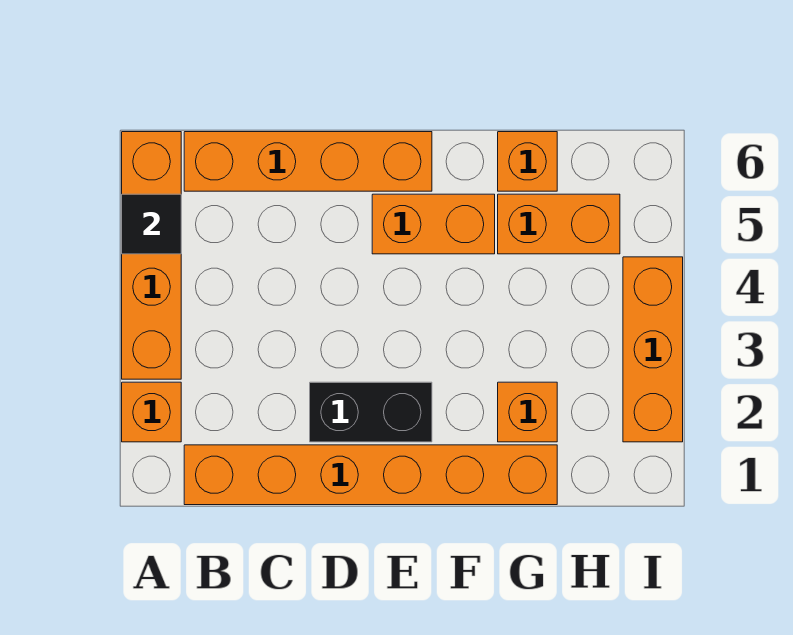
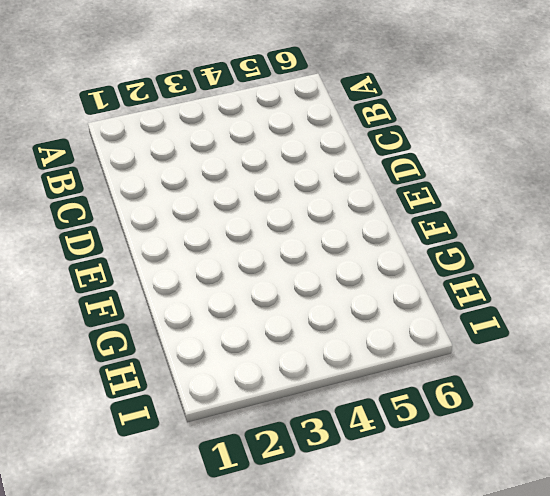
none -> orange brick A2 level 1
none -> orange brick A3:A6 level 1

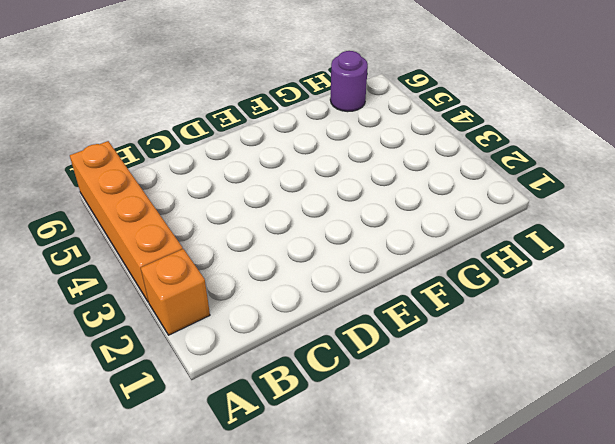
purple round brick H6 level 1 -> none
none -> orange brick B1:G1 level 1
none -> orange brick B6:E6 level 1

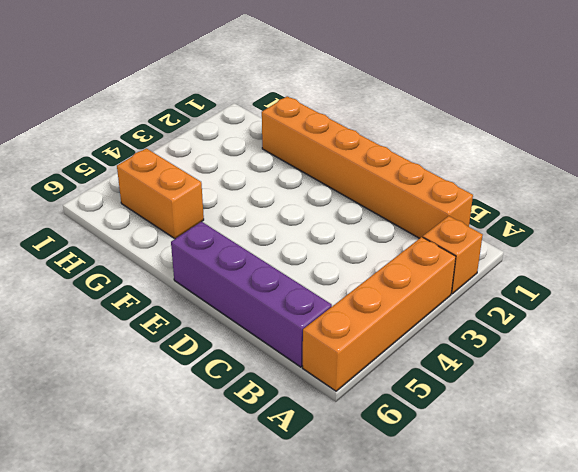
purple brick B6:E6 level 1 -> orange brick B6:E6 level 1
none -> black brick D2:E2 level 1
none -> orange brick E5:F5 level 1

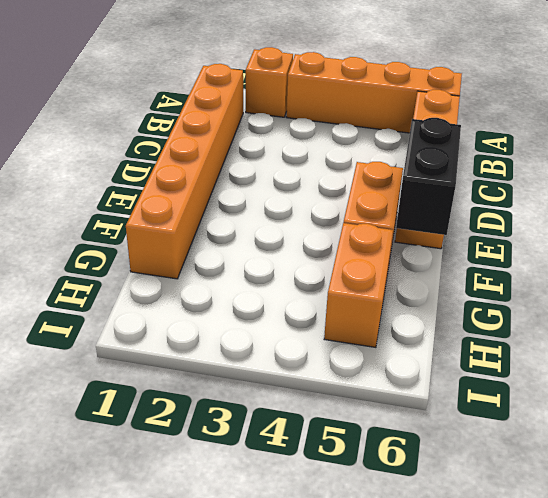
black brick E6:F6 level 2 -> black brick D2:E2 level 1
none -> orange brick G2 level 1
none -> orange brick G6 level 1

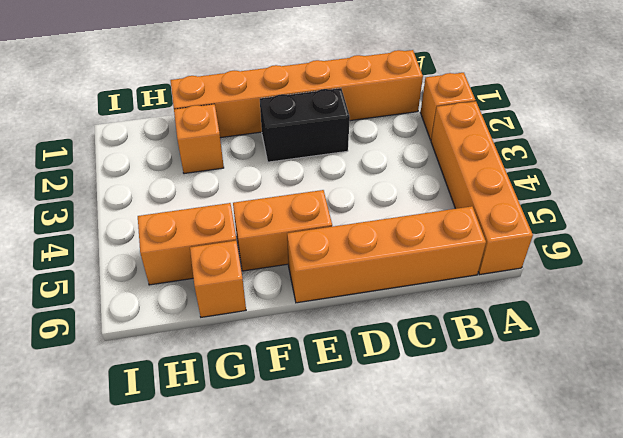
none -> orange brick I2:I4 level 1
none -> black tile A5 level 2

